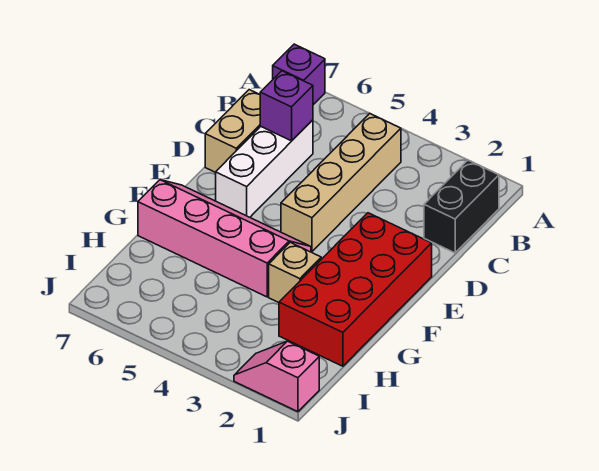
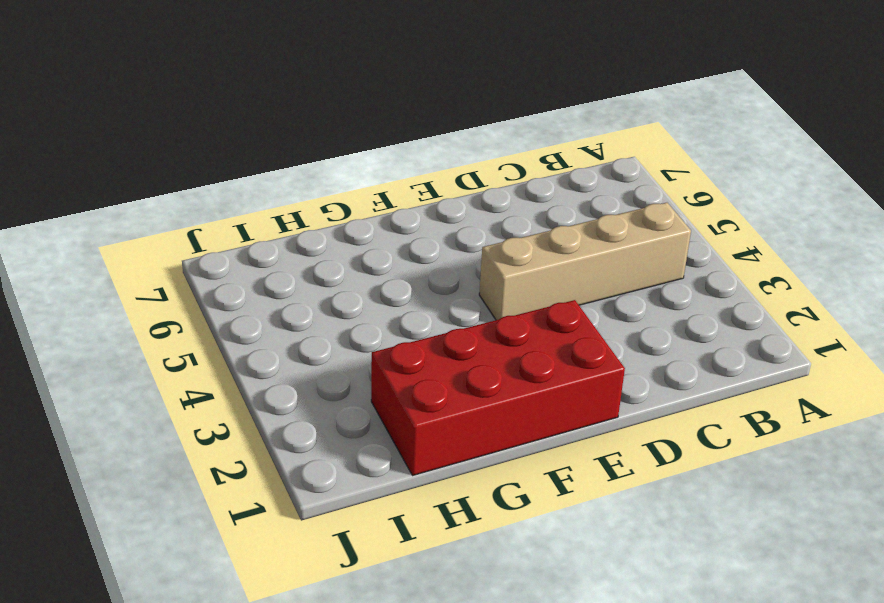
none -> purple brick A7 level 1
none -> black brick B1:C1 level 1

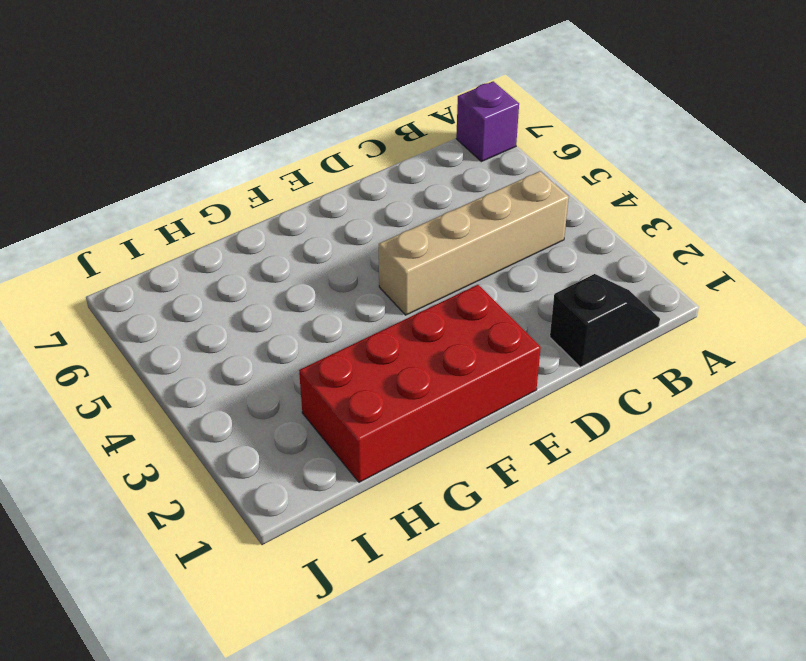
black slope B1:C1 level 1 top C -> black brick B1:C1 level 1
none -> white brick C6:E6 level 1
none -> tan brick C7:D7 level 1

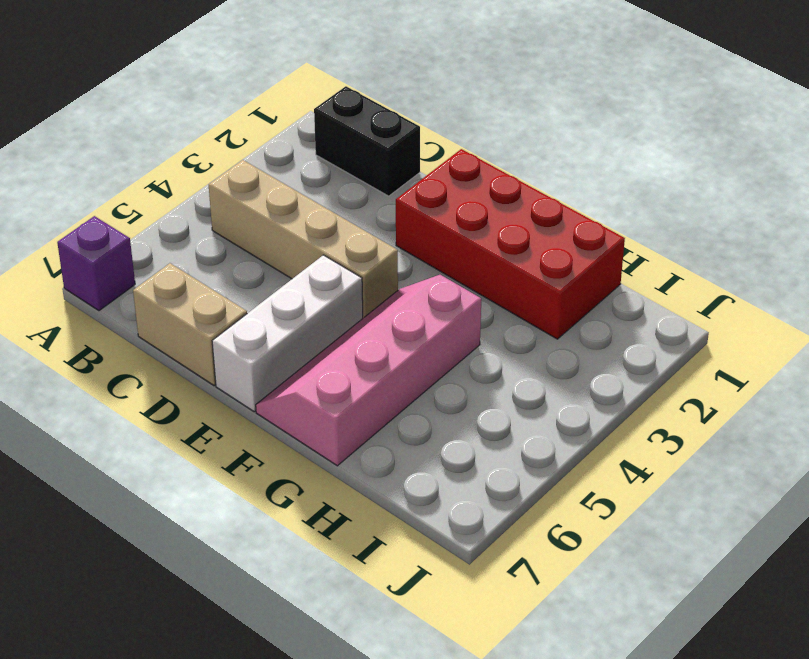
white brick E5:E7 level 1 -> white brick C6:E6 level 1
none -> tan brick G3 level 1
none -> pink slope J1:J2 level 1 top 1

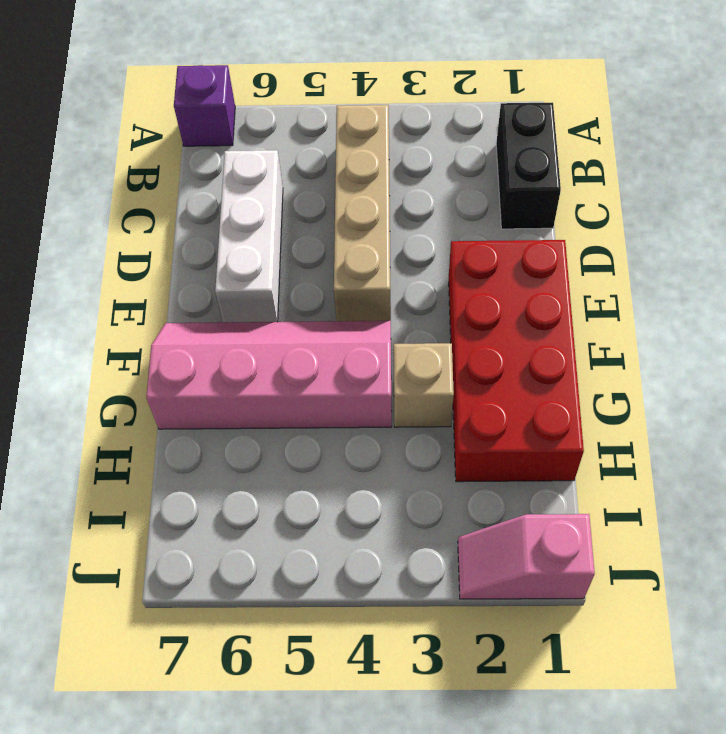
none -> tan brick C7:D7 level 1
none -> purple brick C6 level 2

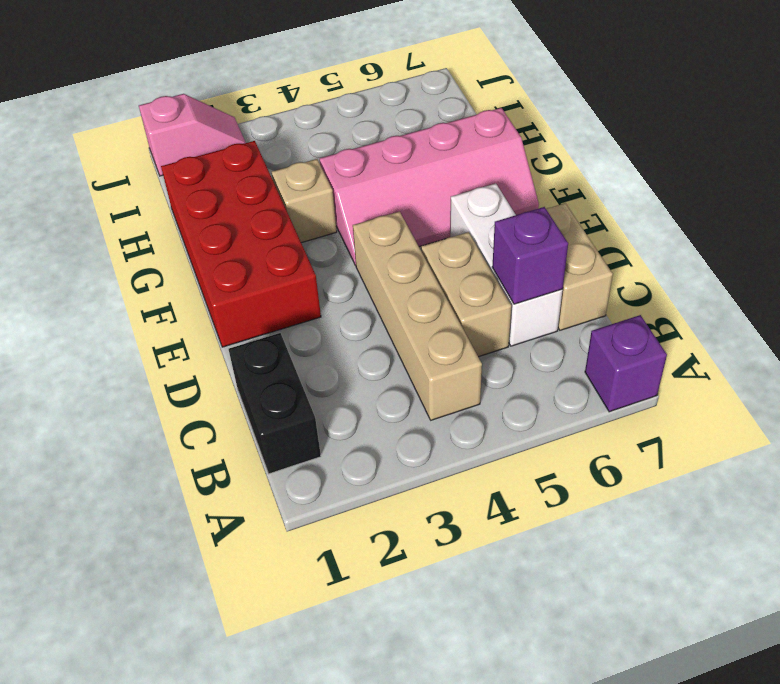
tan brick C5:D5 level 1 -> none

